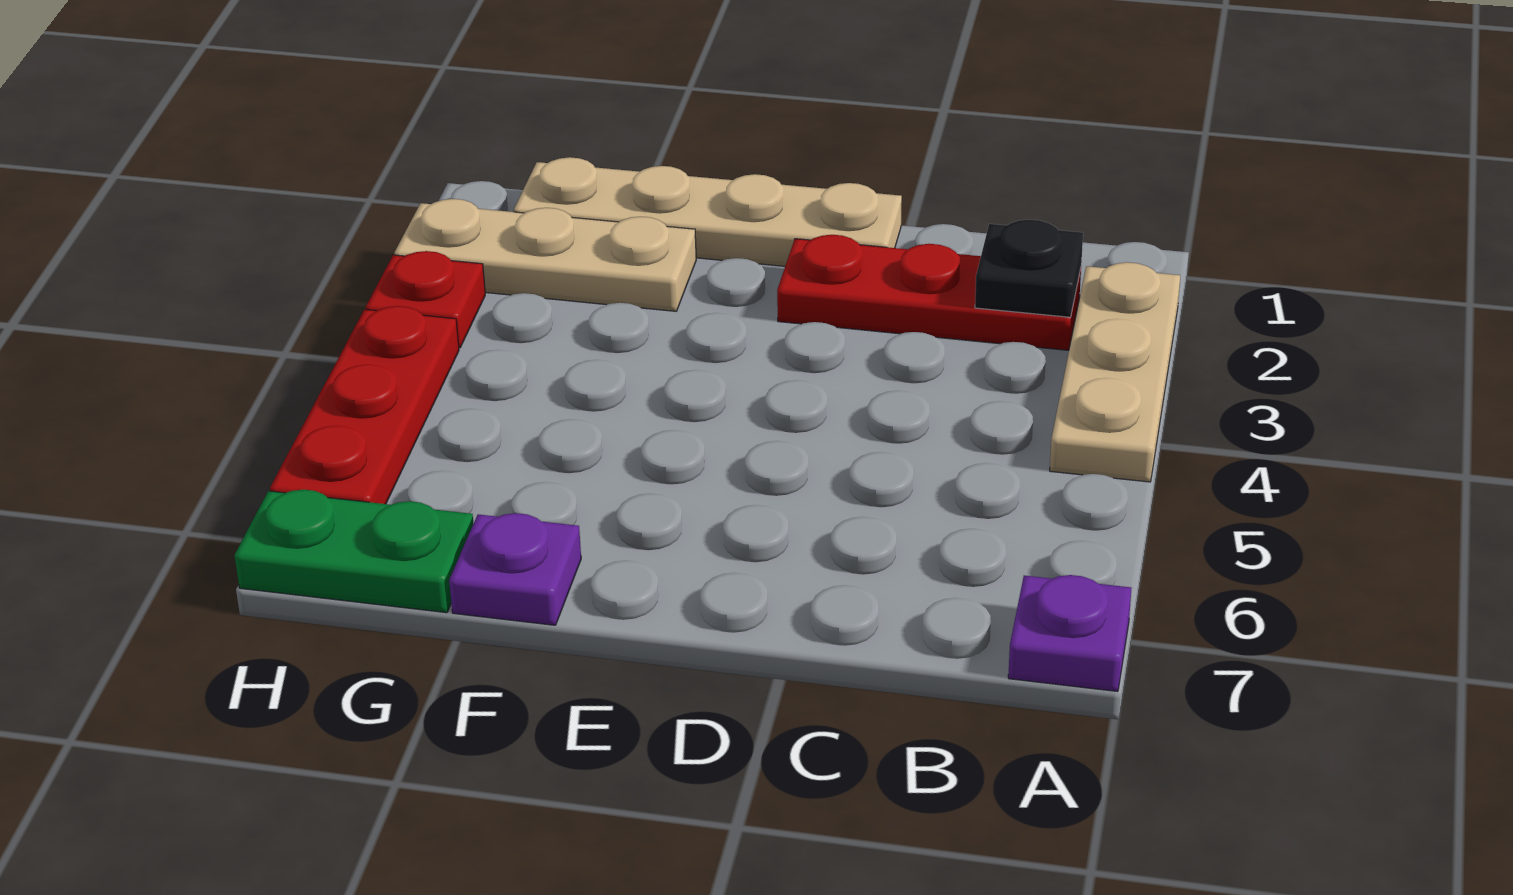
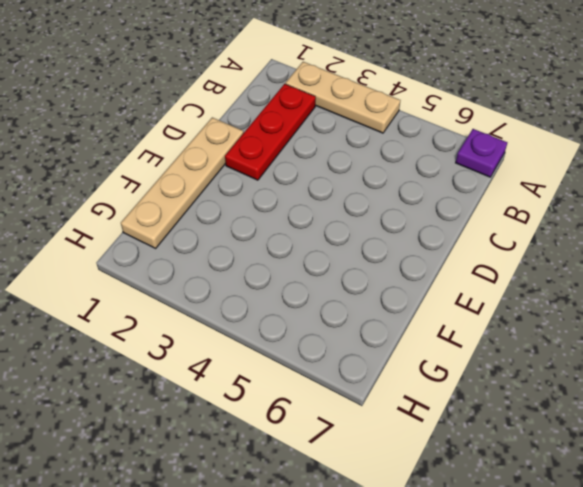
none -> tan plate F2:H2 level 1
none -> purple plate F7 level 1

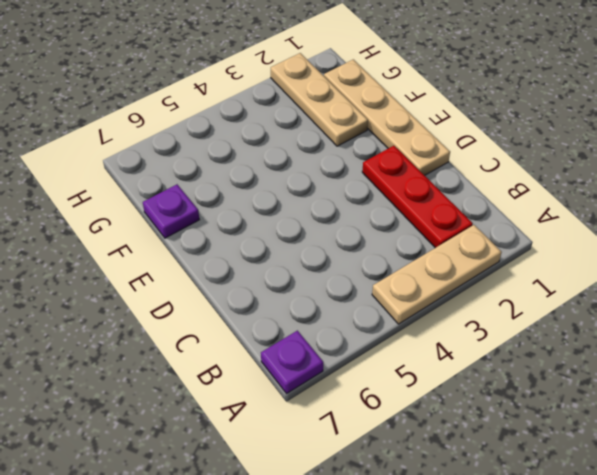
none -> green plate G7:H7 level 1
none -> red plate H3 level 1

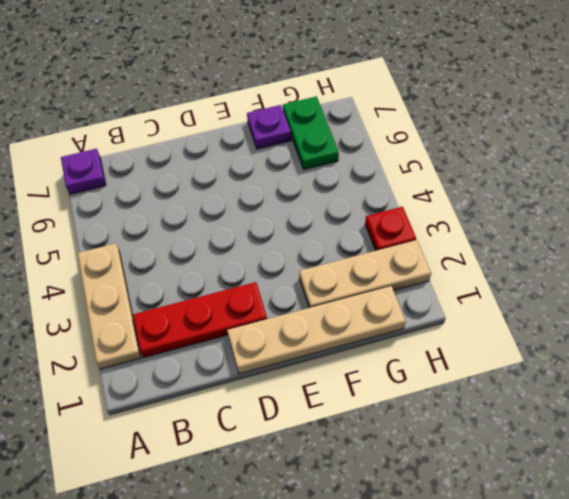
green plate G6:G7 level 1 -> green plate G7:H7 level 1
none -> red plate H4:H6 level 1
none -> black plate B2 level 2

